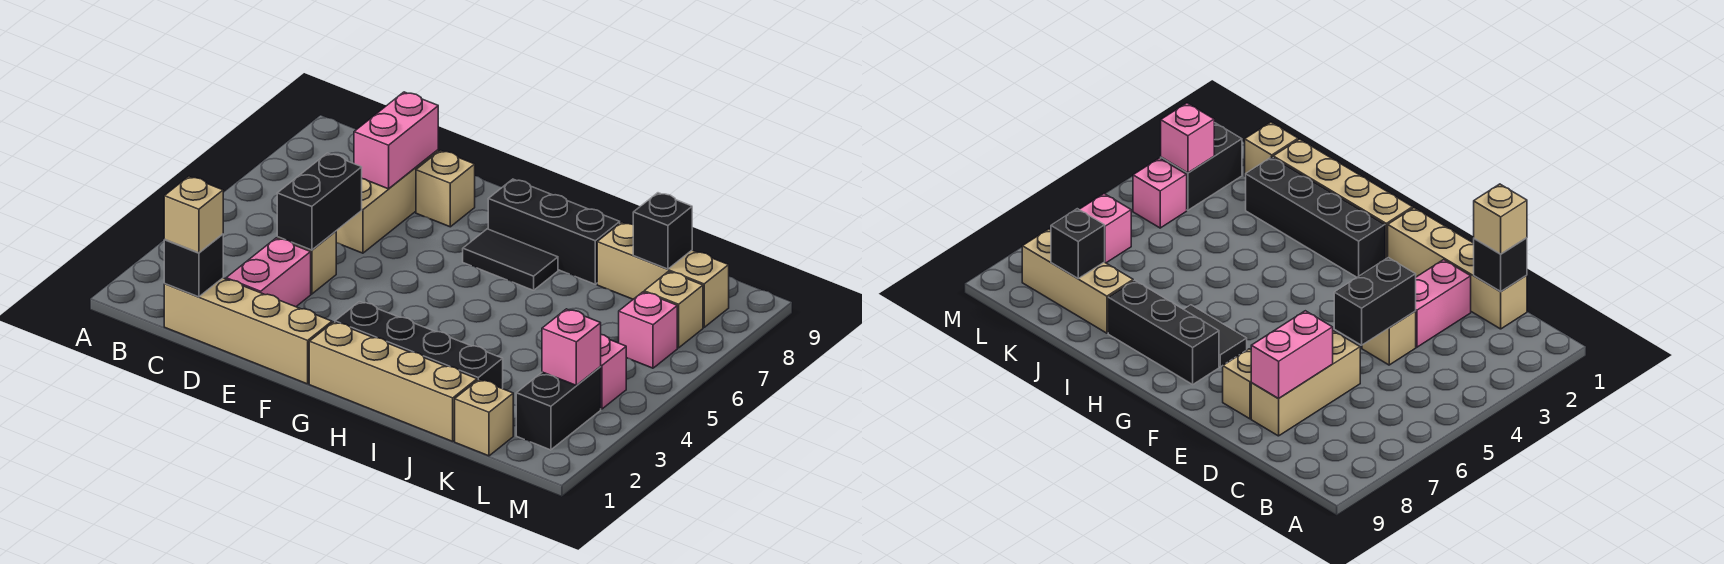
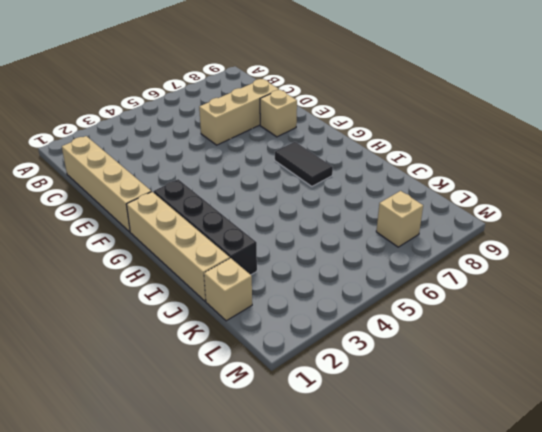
none -> pink brick D2:D3 level 1
none -> tan brick D4 level 1
none -> black brick G8:I8 level 1

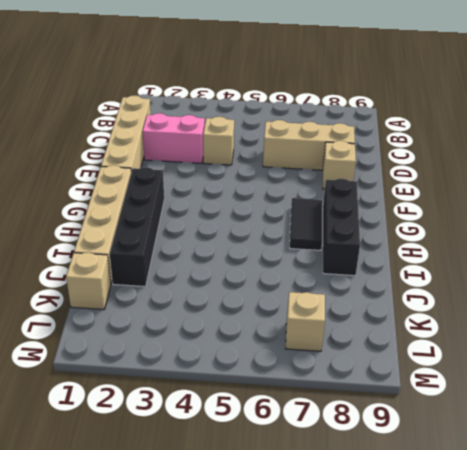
none -> tan brick J8:L8 level 1
none -> black brick L2:L3 level 1
none -> pink brick L4 level 1

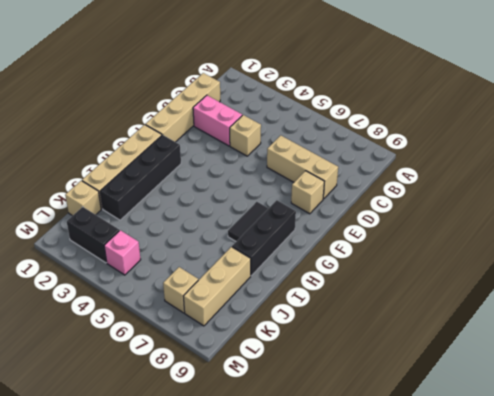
none -> pink brick L6 level 1
none -> black brick C1 level 2
none -> black brick D4:D5 level 2

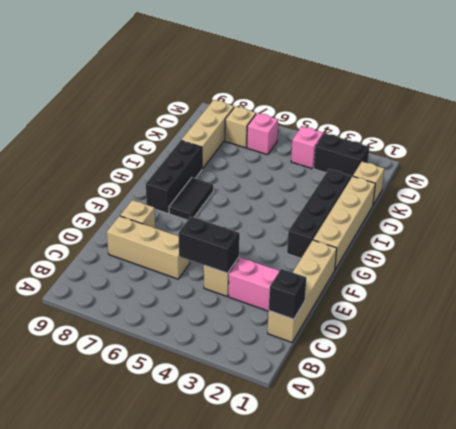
none -> pink brick D7:D8 level 2
none -> black brick K8 level 2
none -> pink brick L3 level 2

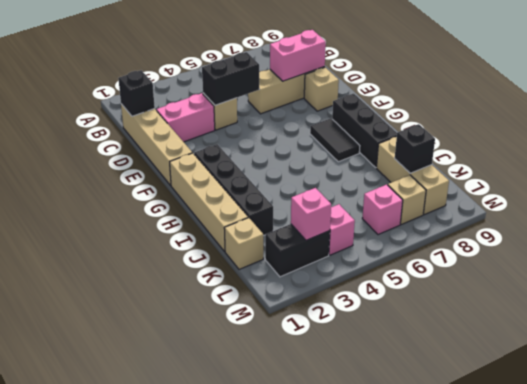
none -> tan brick C1 level 3

